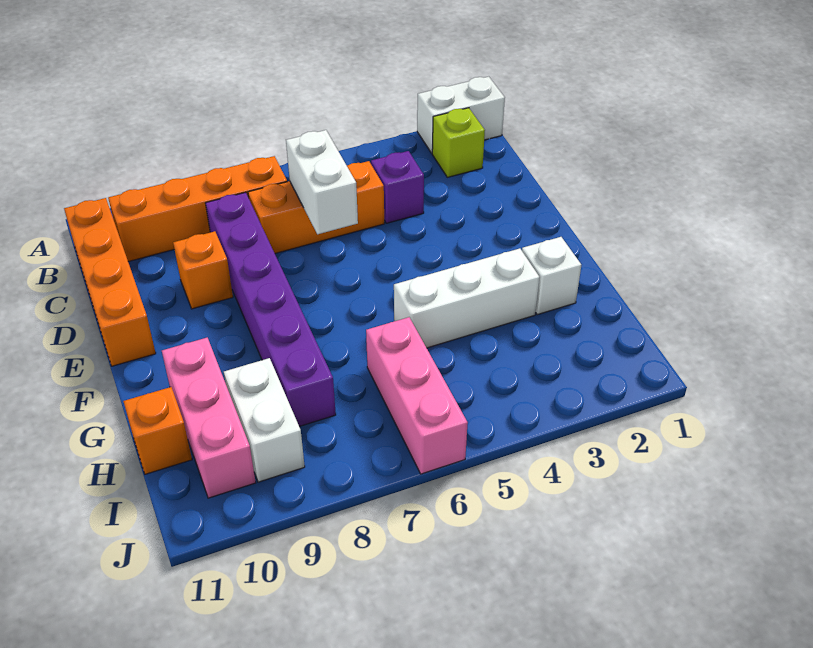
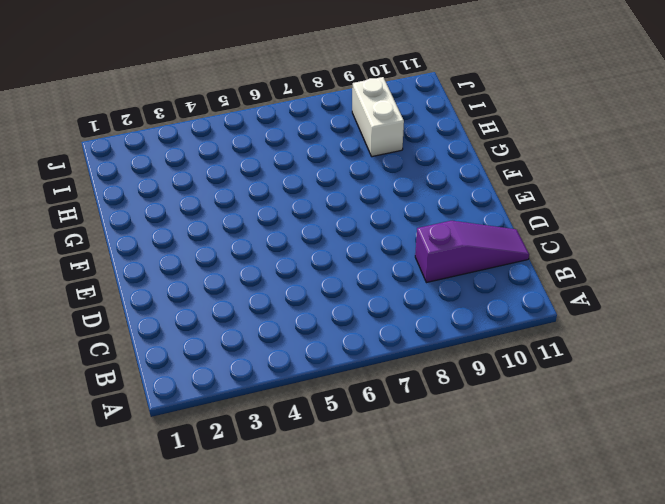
purple slope C9:C11 level 1 top 9 -> orange brick B11:E11 level 1
none -> white brick A1:A2 level 1
none -> lime brick B2 level 1
none -> orange brick B7:B10 level 1

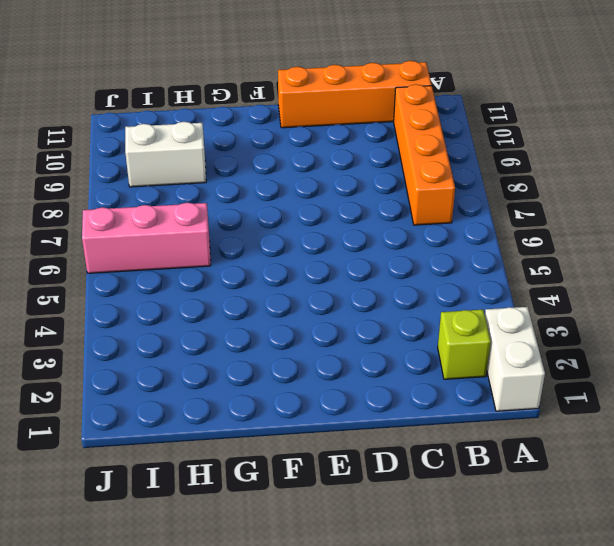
none -> purple brick C4 level 1
none -> orange brick C5:C7 level 1
none -> purple brick C8:H8 level 1

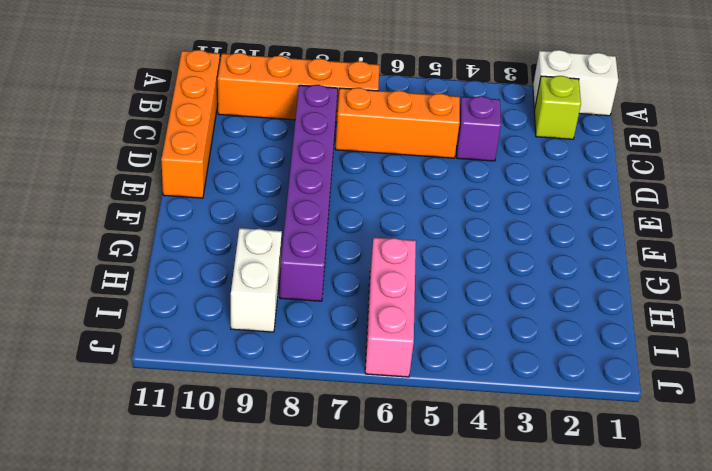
none -> orange brick D9 level 1
none -> white brick G2 level 1
none -> white brick G3:G5 level 1

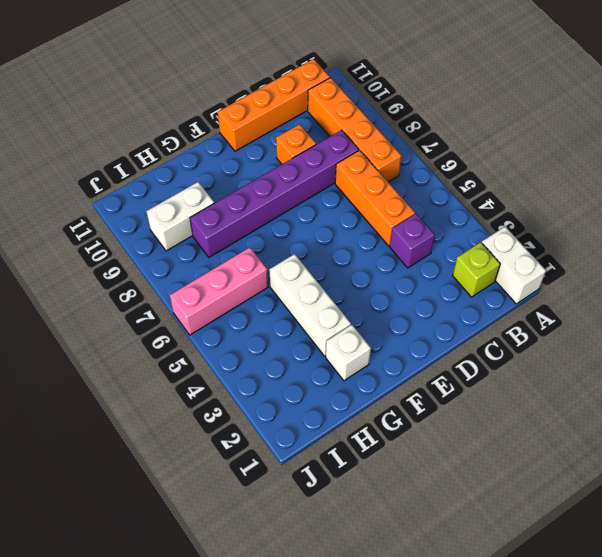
none -> pink brick G10:I10 level 1
none -> orange brick H11 level 1
none -> white brick C6:D6 level 2

